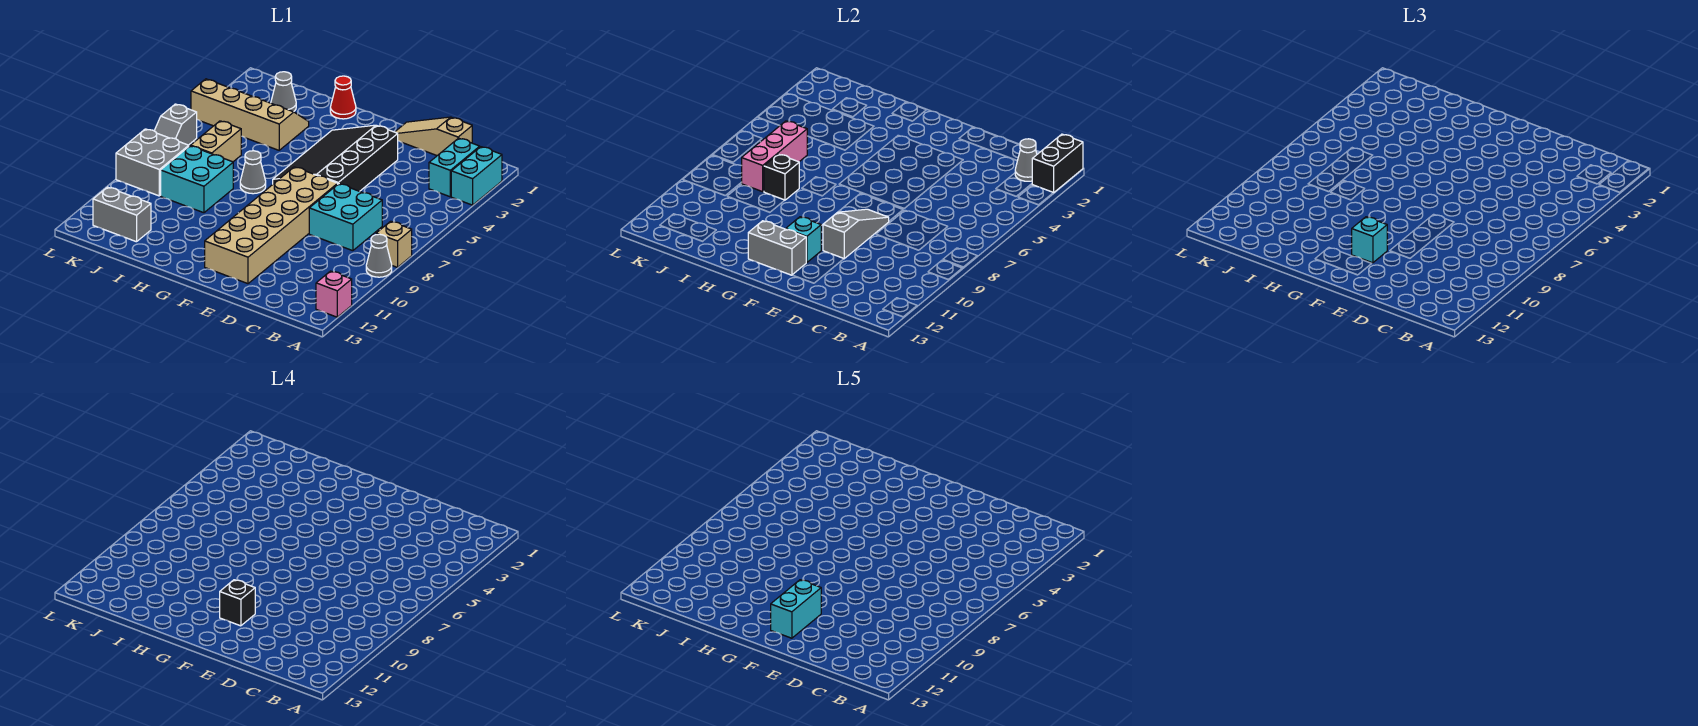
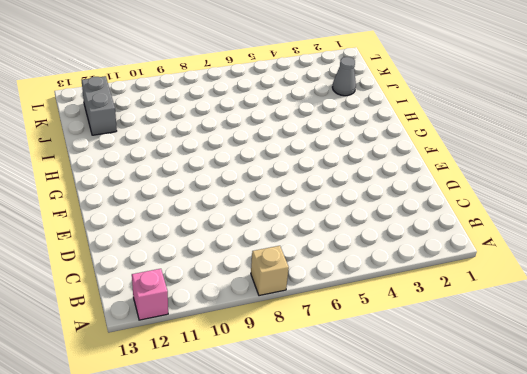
none -> cyan brick A2:A3 level 1
none -> grey cone A9 level 1
none -> cyan brick B2:B3 level 1

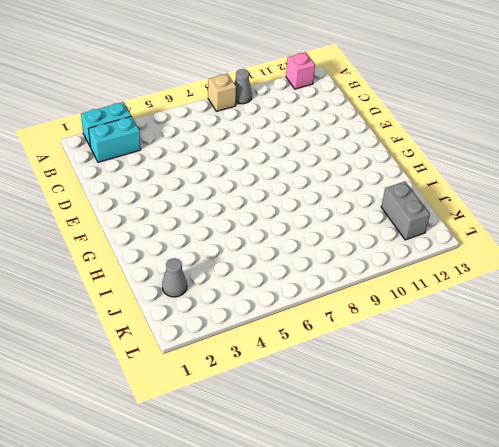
none -> tan slope C1:E1 level 1 top C
none -> cyan brick C7:D8 level 1
none -> black slope E3:G6 level 1 top E

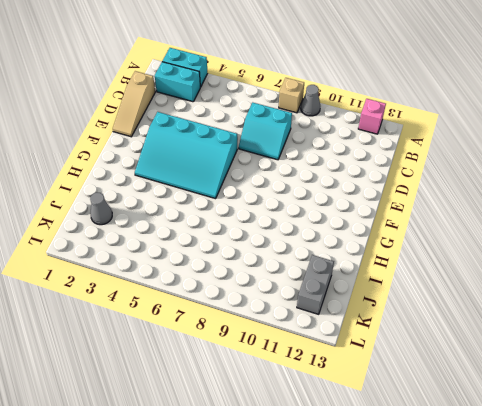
cyan slope C7:D8 level 1 top C -> cyan brick C7:D8 level 1
cyan slope E3:G6 level 1 top E -> black slope E3:G6 level 1 top E
none -> tan brick E7:F12 level 1
none -> red cone H1 level 1
none -> grey cone H7 level 1

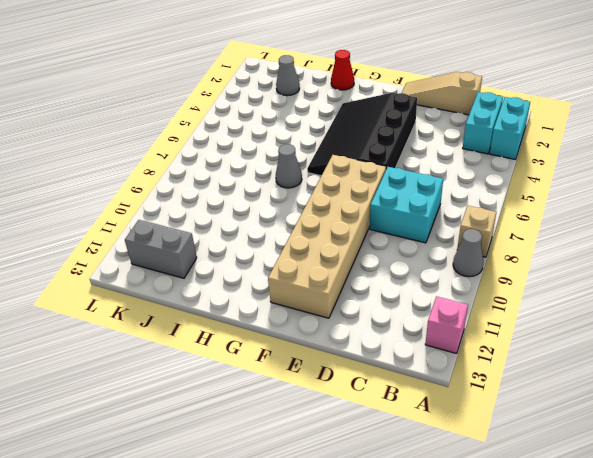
none -> tan slope I3:L4 level 1 top 4
none -> cyan brick I8:J9 level 1
none -> tan brick J6:J7 level 1

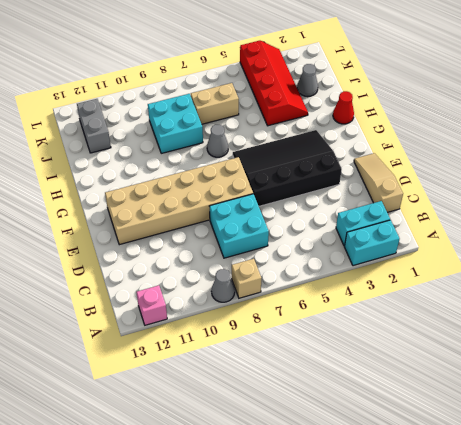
red slope I3:L4 level 1 top 4 -> tan slope I3:L4 level 1 top 4
none -> grey brick K8:L9 level 1
none -> grey slope L6:L7 level 1 top 6
none -> black brick A1:A2 level 2

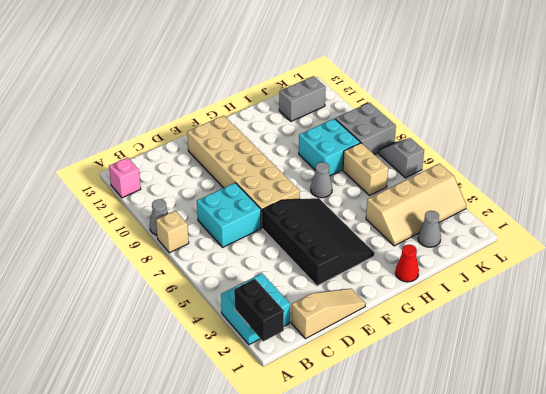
none -> grey cone B2 level 2
none -> grey slope E8:E10 level 2 top 10
none -> cyan brick F11 level 2

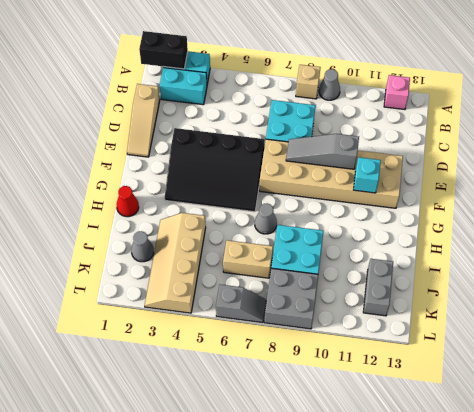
none -> grey cone B2 level 2
none -> grey brick F12:G12 level 2
none -> black brick I8 level 2

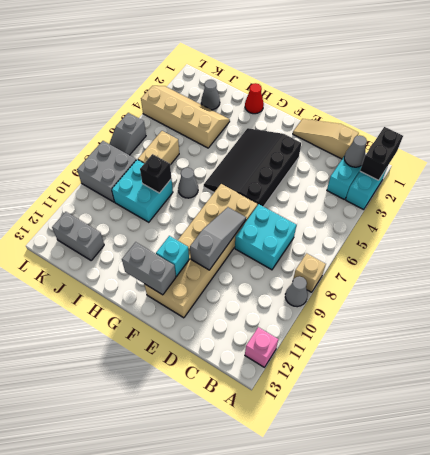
none -> pink brick J6:J8 level 2
none -> cyan brick F11 level 3
none -> black brick F11 level 4

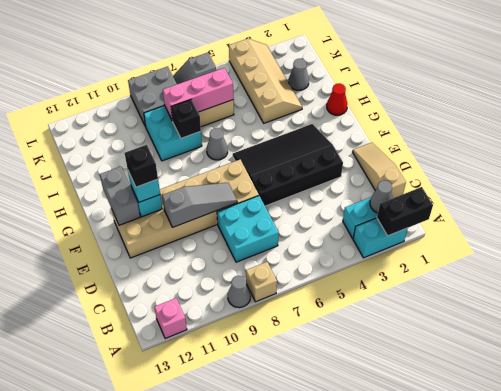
none -> grey brick J12:K12 level 1
none -> cyan brick F11:F12 level 5

